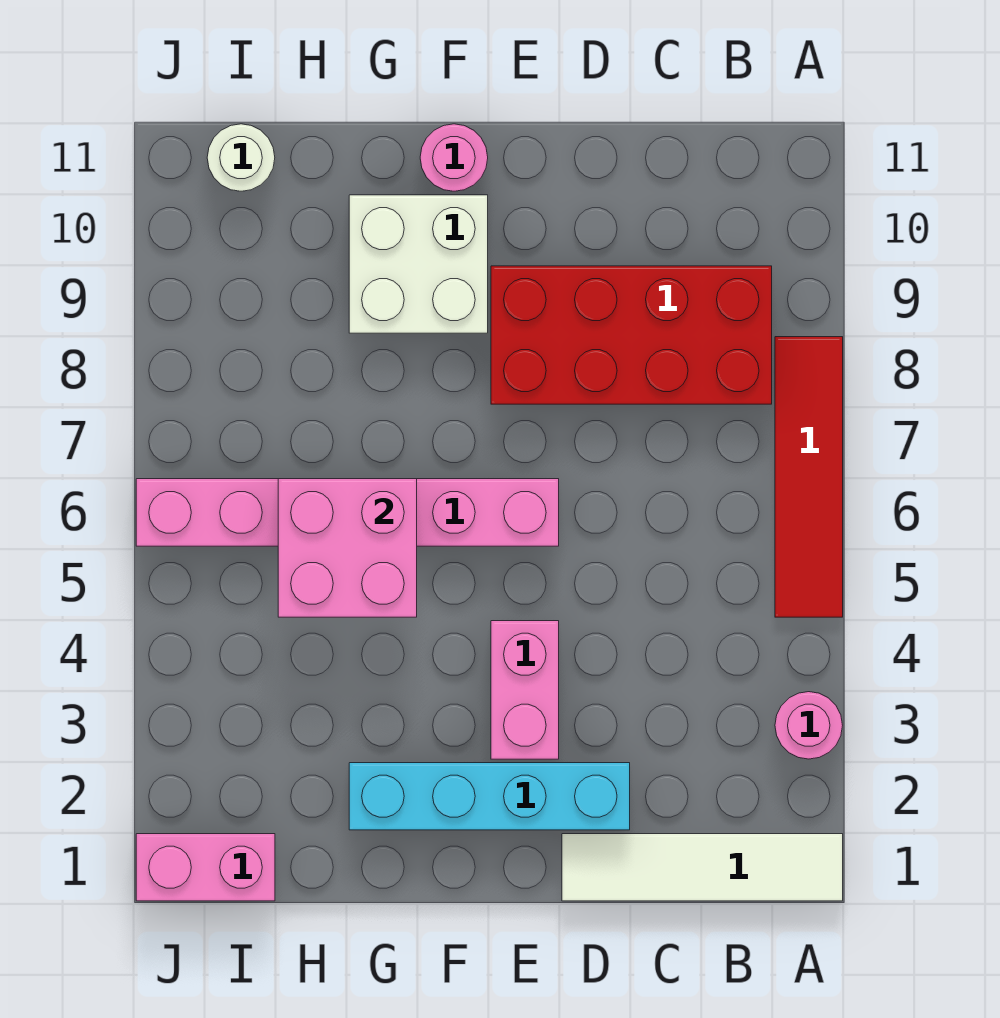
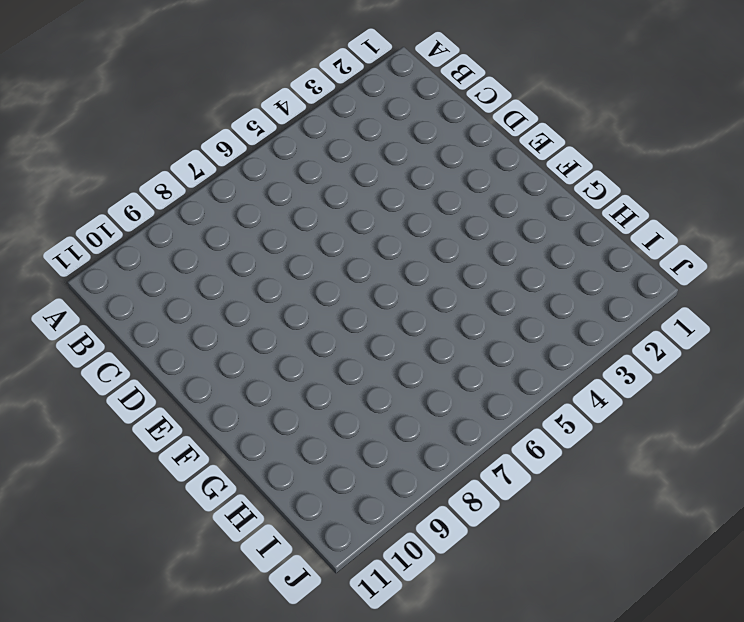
none -> white tile A1:D1 level 1
none -> pink round brick A3 level 1
none -> red tile A5:A8 level 1

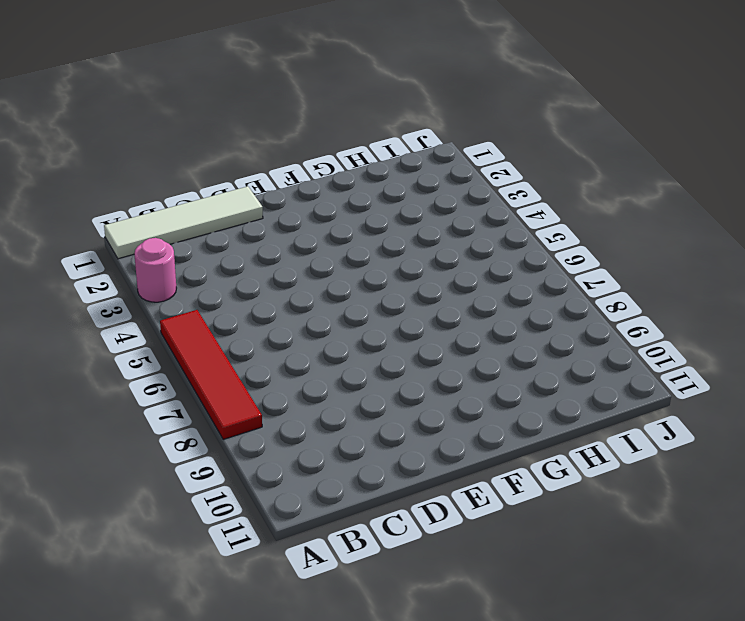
none -> red brick B8:E9 level 1
none -> cyan brick D2:G2 level 1
none -> pink brick E3:E4 level 1

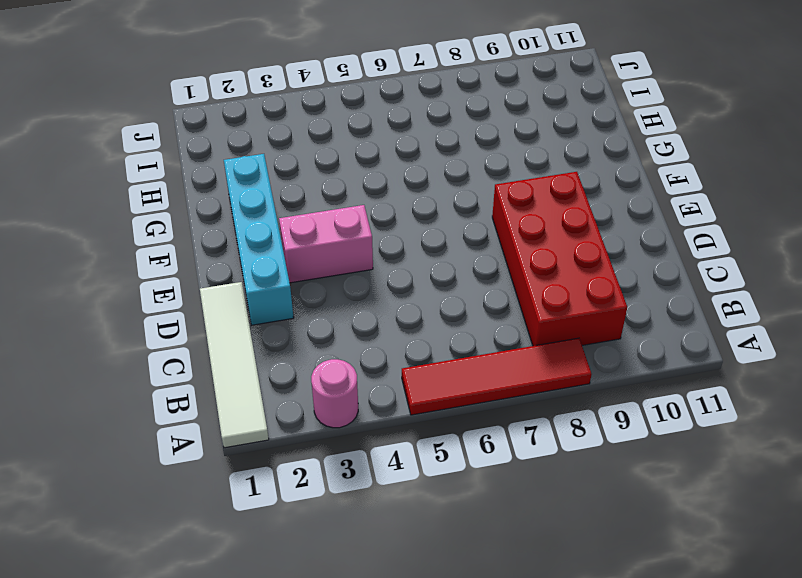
none -> pink brick E6:J6 level 1
none -> white brick F9:G10 level 1
none -> pink round brick F11 level 1

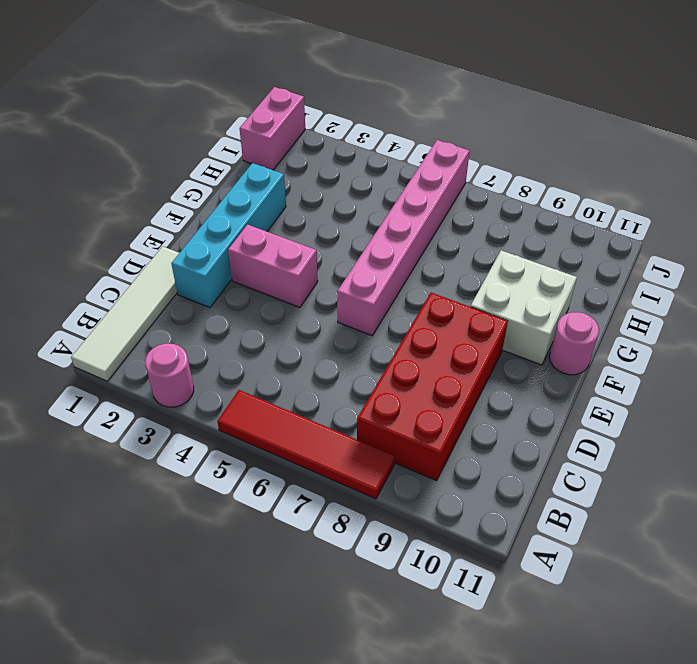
none -> white round brick I11 level 1
none -> pink brick G5:H6 level 2

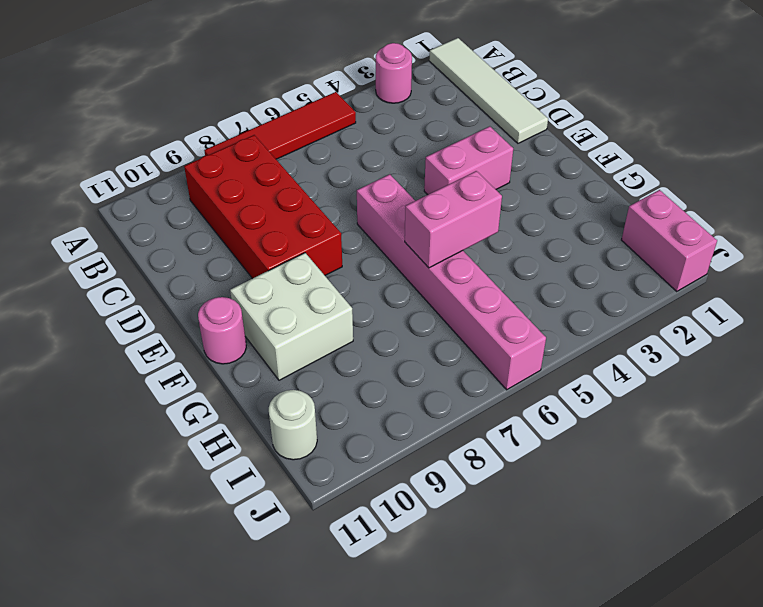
pink brick G5:G6 level 2 -> pink brick G5:H6 level 2
none -> cyan brick D2:G2 level 1

